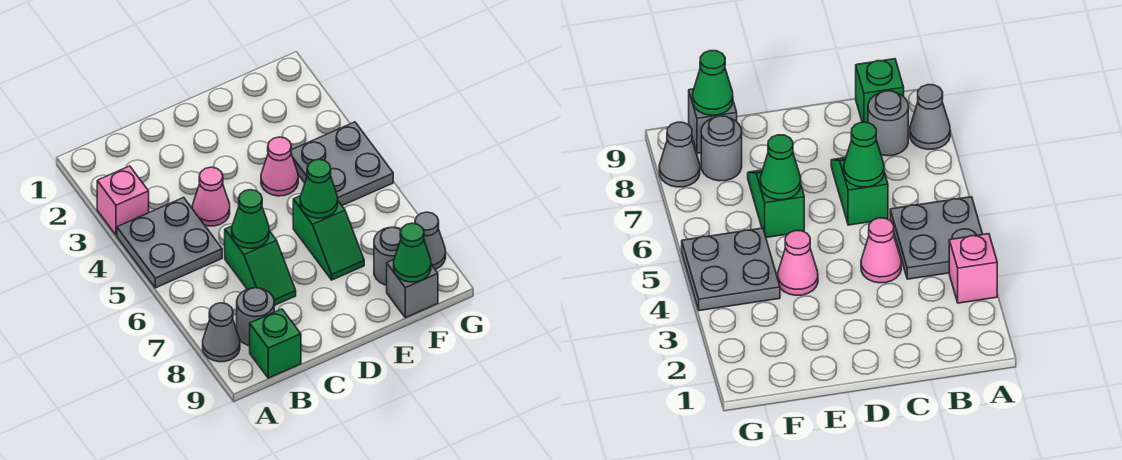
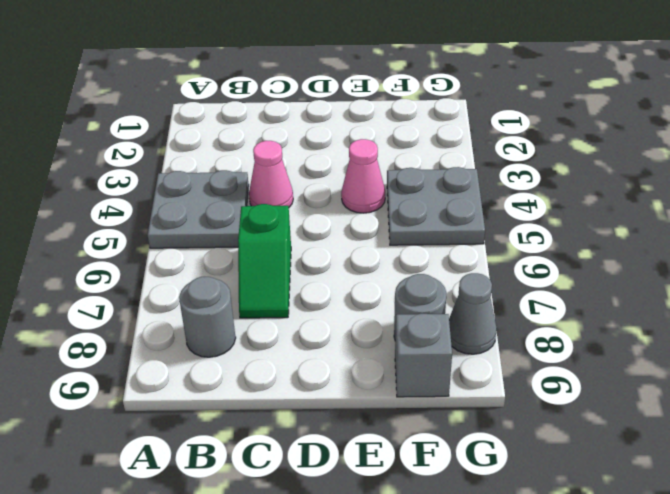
none -> pink brick A3 level 1
none -> grey cone A8 level 1
none -> green brick B9 level 1

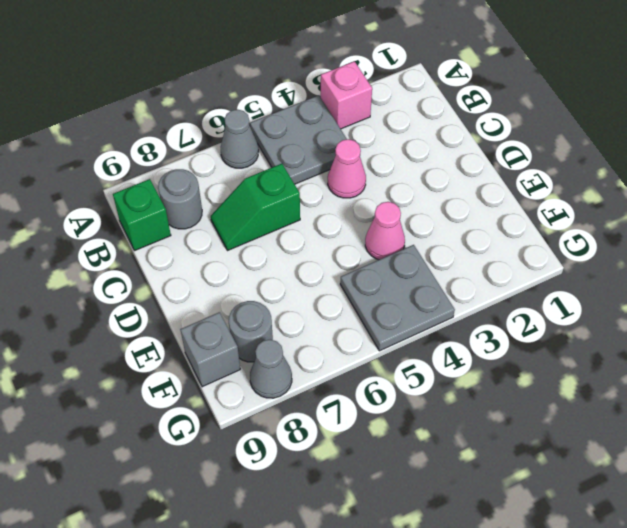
grey cone A6 level 1 -> grey cone A8 level 1
none -> green slope E6:E7 level 1 top 6
none -> green cone C6 level 2
none -> green cone E6 level 2

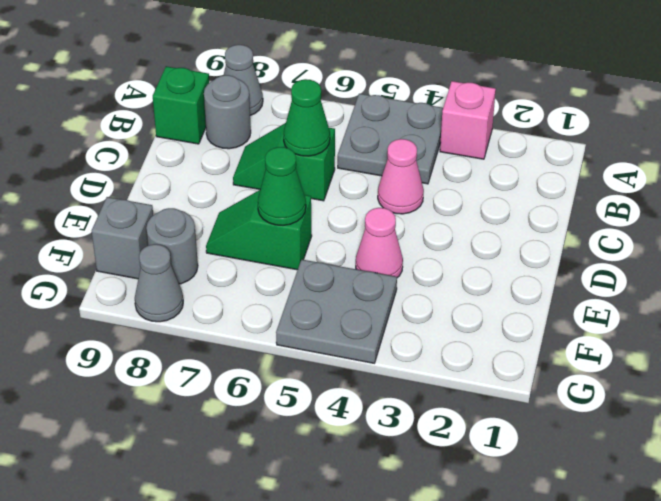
none -> green cone F9 level 2

